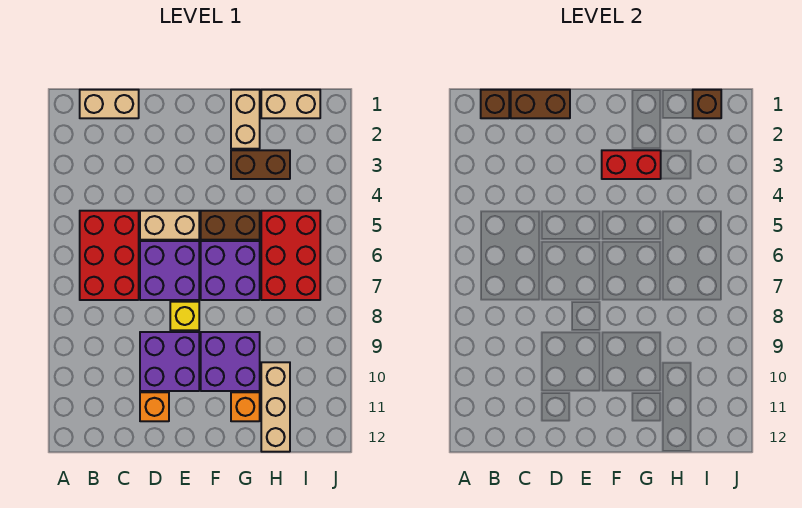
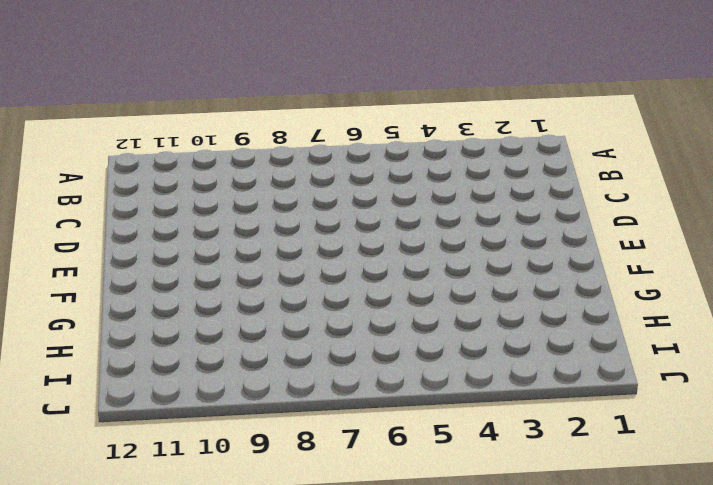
none -> tan brick B1:C1 level 1
none -> red brick B5:C7 level 1
none -> tan brick D5:E5 level 1

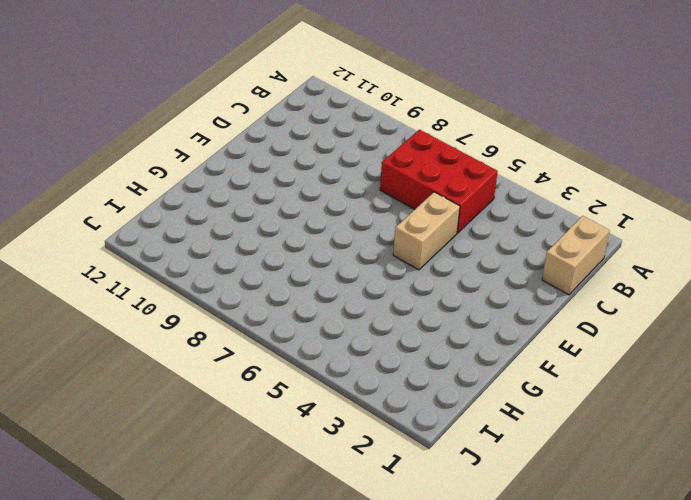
none -> purple brick D6:E7 level 1
none -> purple brick D9:E10 level 1
none -> orange brick D11 level 1

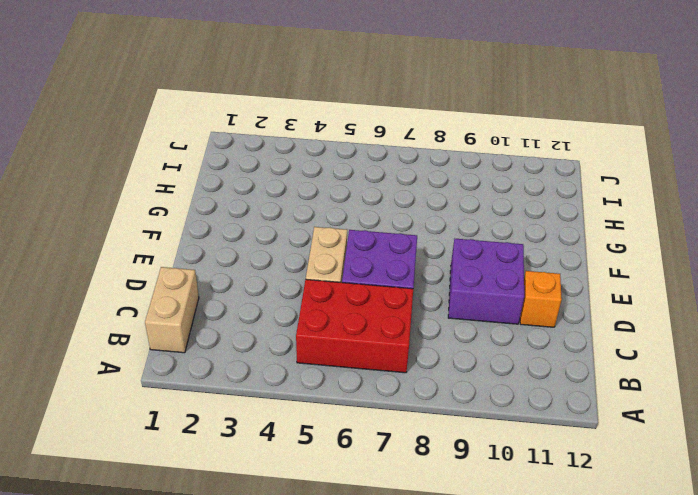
none -> yellow brick E8 level 1
none -> brown brick F5:G5 level 1
none -> purple brick F6:G7 level 1

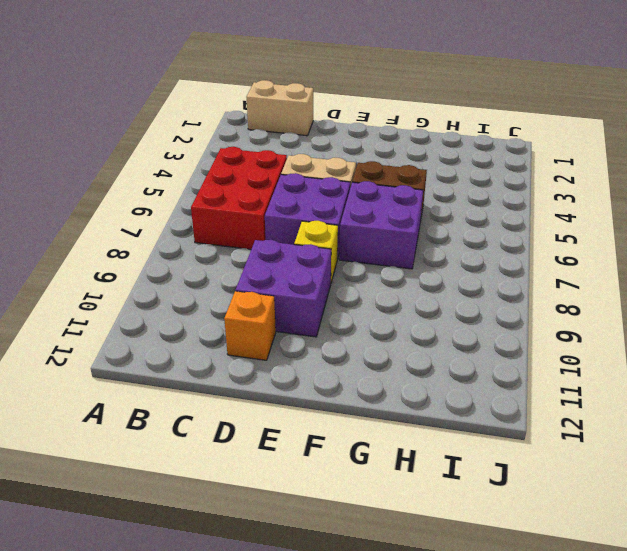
none -> purple brick F9:G10 level 1
none -> tan brick G1:G2 level 1
none -> brown brick G3:H3 level 1

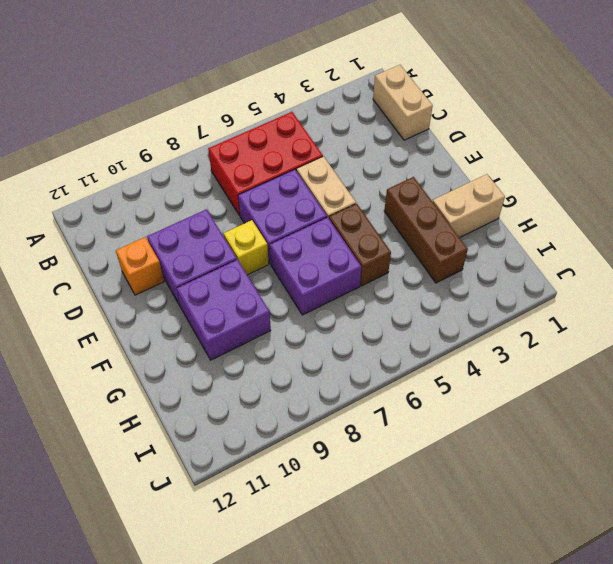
brown brick F3:H3 level 1 -> brown brick G3:H3 level 1
none -> orange brick G11 level 1
none -> tan brick H1:I1 level 1
none -> red brick H5:I7 level 1

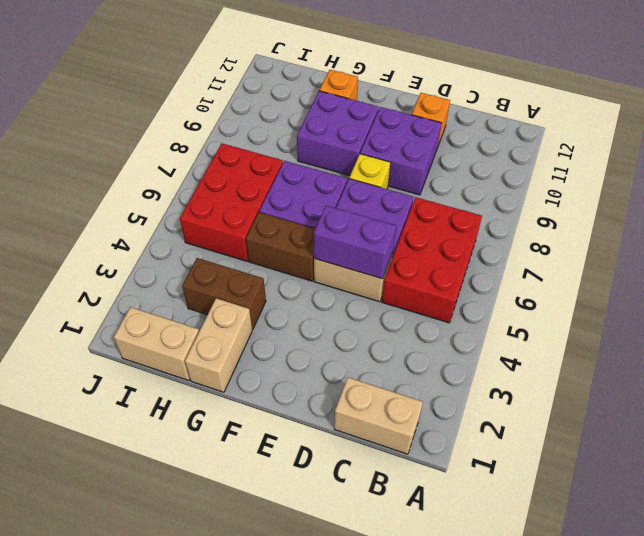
purple brick D5:E5 level 2 -> none
none -> tan brick H10:H12 level 1
none -> brown brick B1 level 2
none -> brown brick C1:D1 level 2

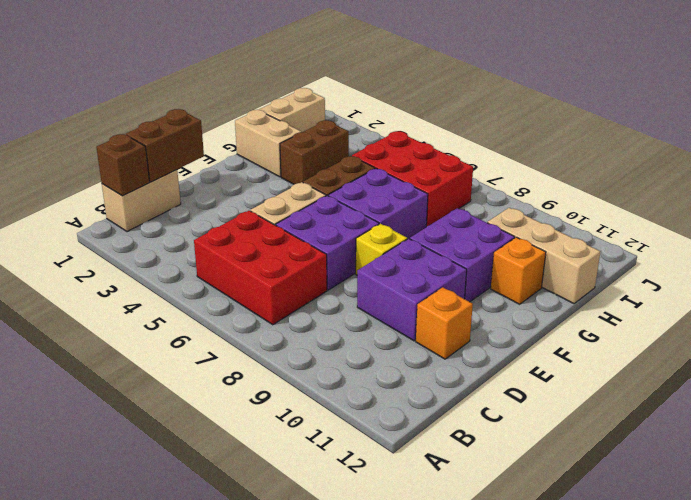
none -> red brick F3:G3 level 2
none -> brown brick I1 level 2

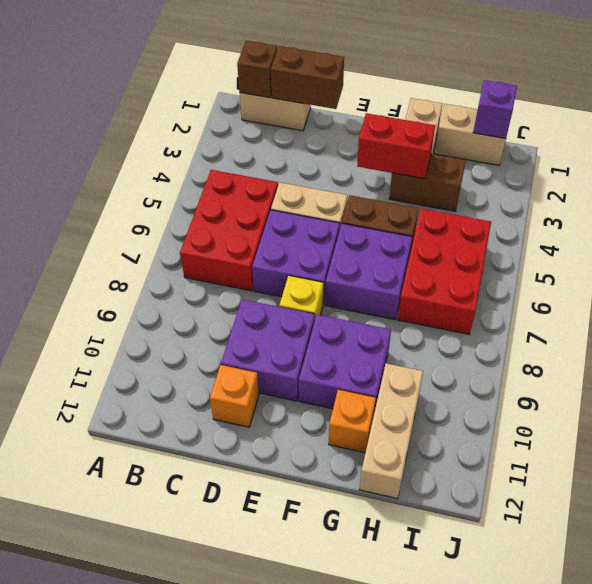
purple brick I1 level 2 -> brown brick I1 level 2

